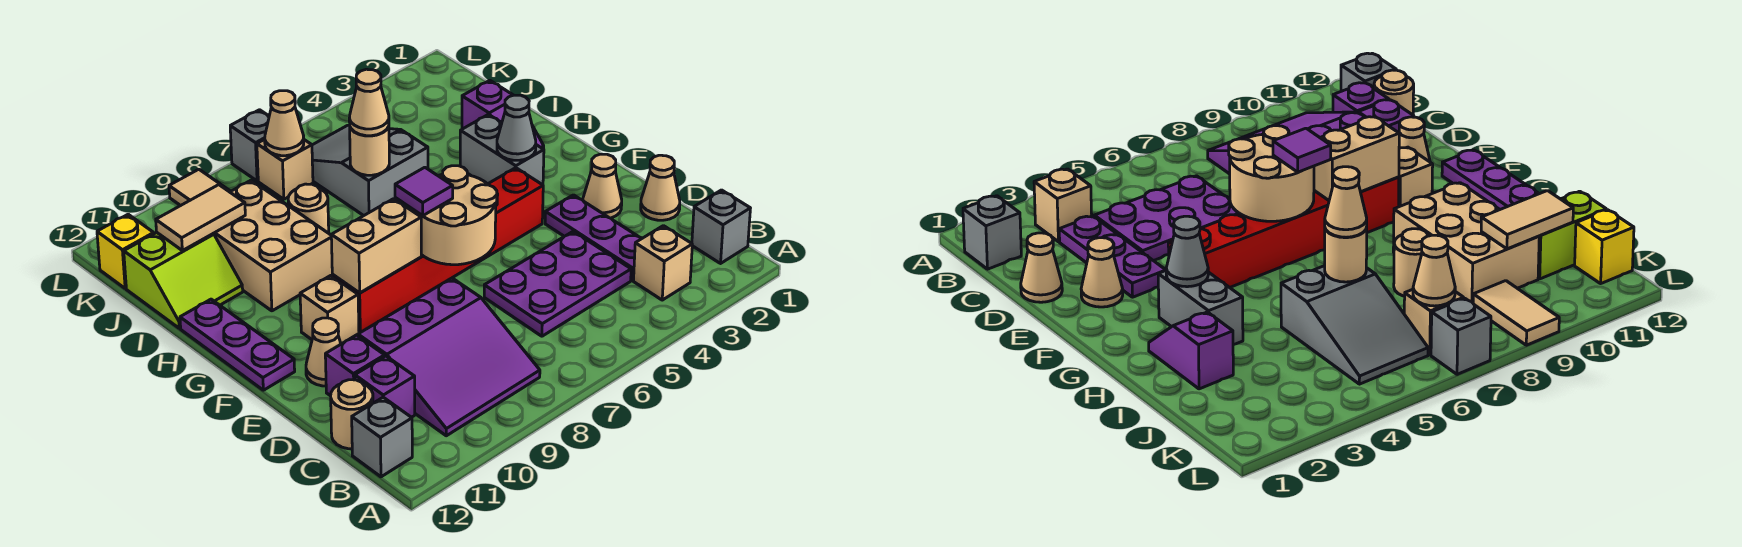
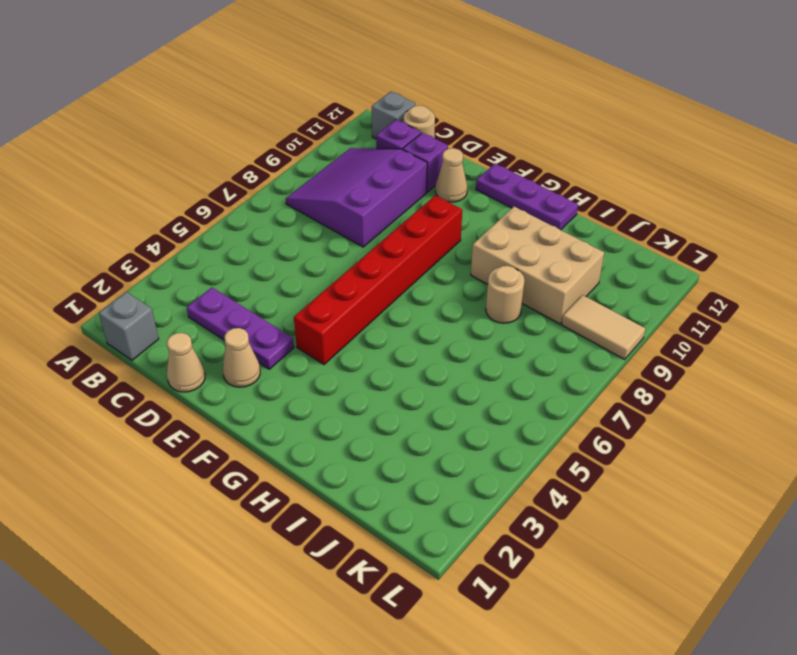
none -> tan brick B3 level 1
none -> purple plate C4:D6 level 1
none -> tan brick F10 level 1
none -> grey brick G3:H3 level 1

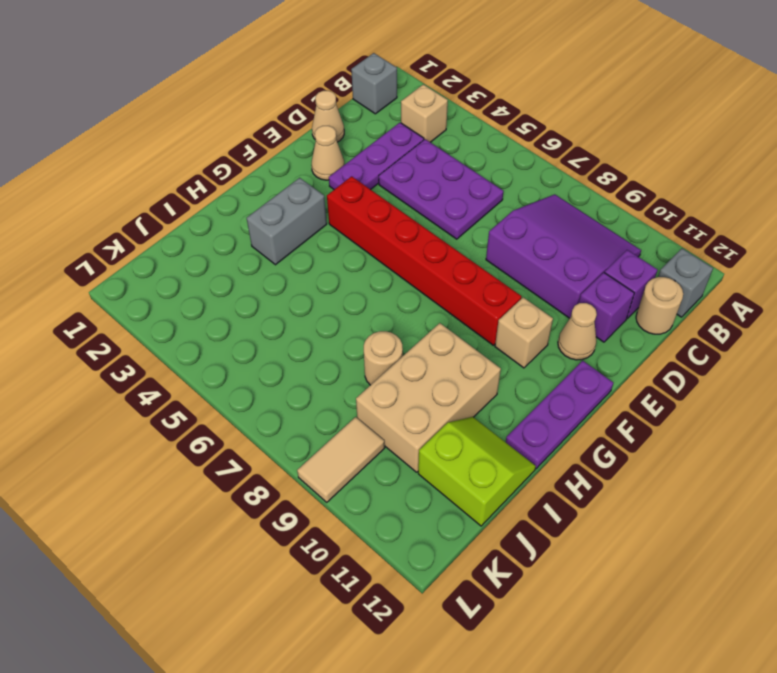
none -> purple slope H2:I2 level 1 top I
none -> grey slope I5:K6 level 1 top I
none -> tan brick K7 level 1
none -> yellow brick K12 level 1

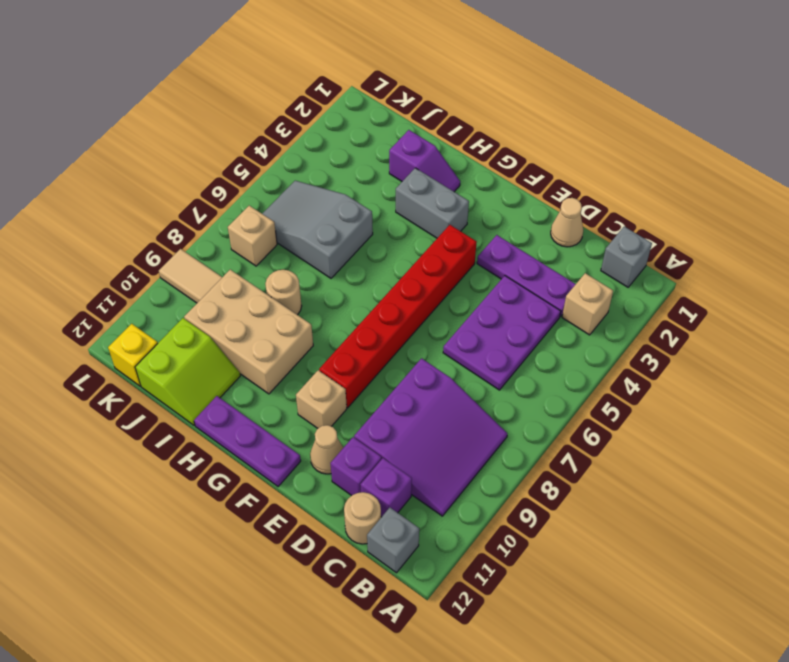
none -> tan cone E2 level 1
none -> grey brick L7 level 1
none -> tan round brick E6:F7 level 2
none -> tan brick F8:F9 level 2

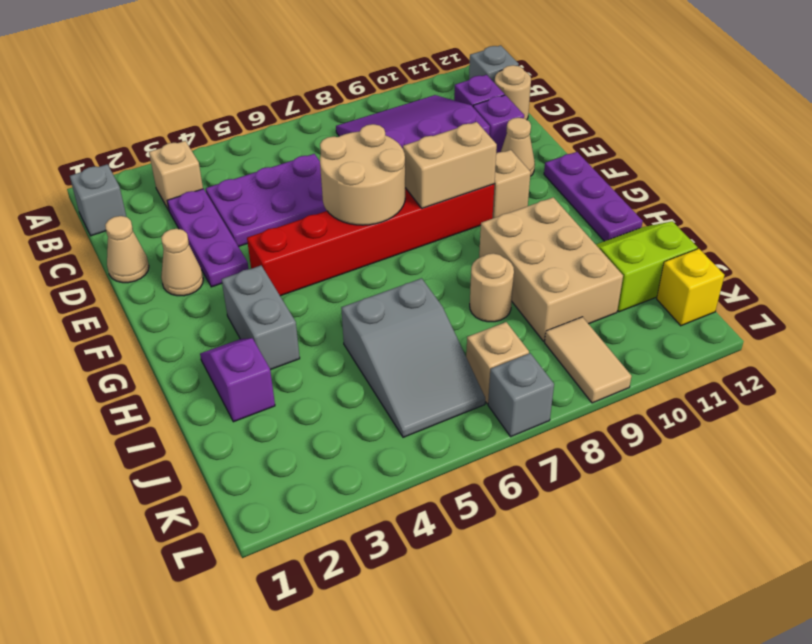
none -> grey cone G3 level 2
none -> tan round brick I6 level 2
none -> tan tile J10:J11 level 2
none -> tan cone K7 level 2

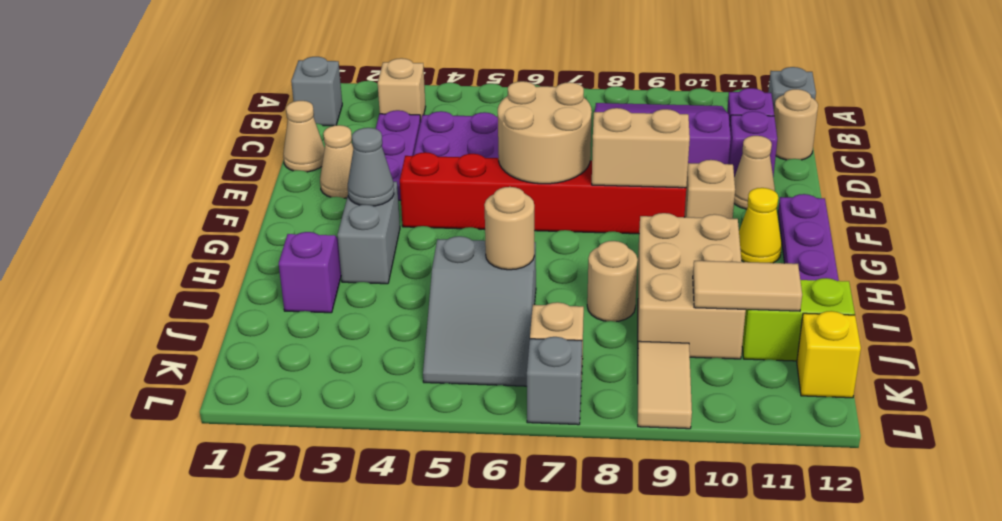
yellow cone G11 level 1 -> none
none -> tan cone K7 level 2
none -> purple tile F7 level 3
none -> tan cone I6 level 3

